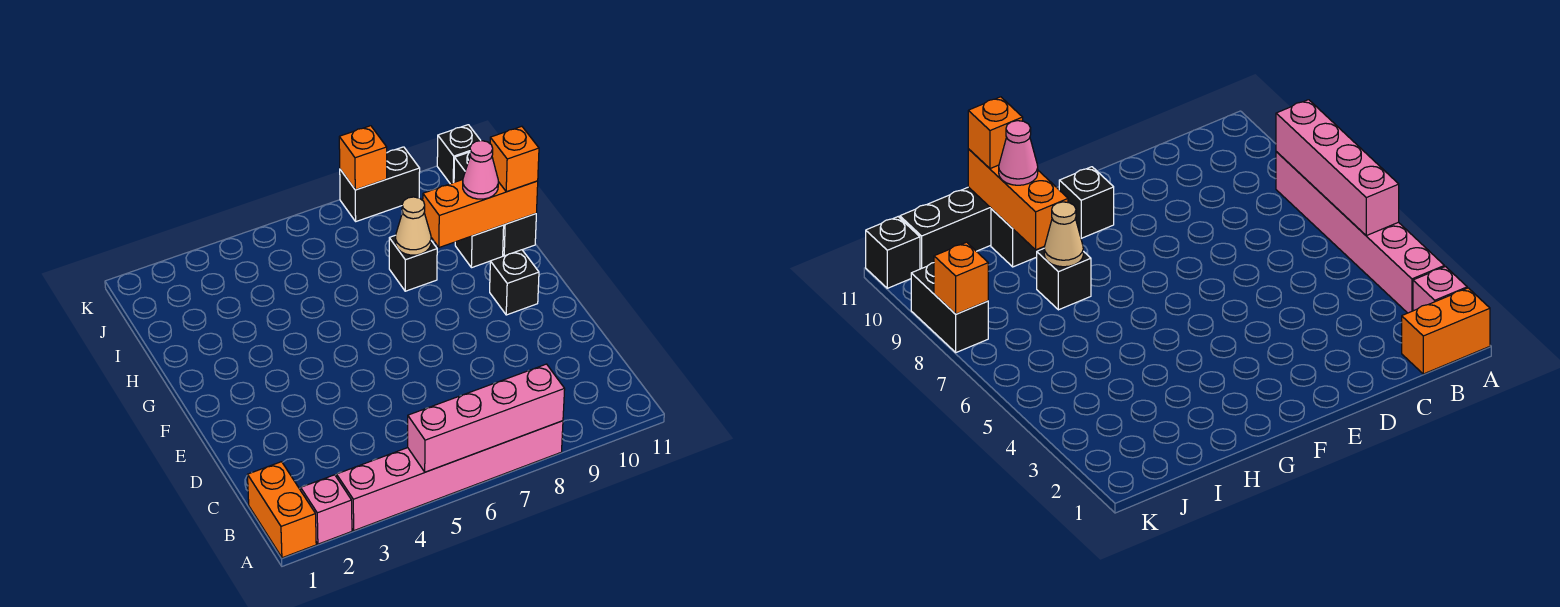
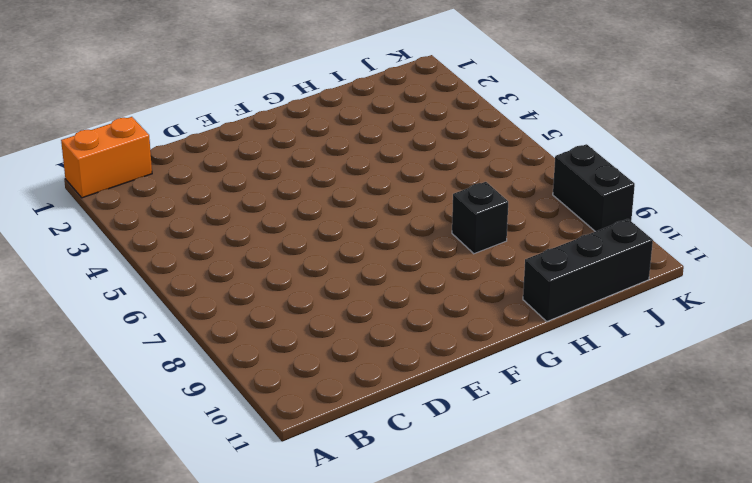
none -> pink brick A2 level 1
none -> pink brick A3:A8 level 1
none -> black brick F10 level 1

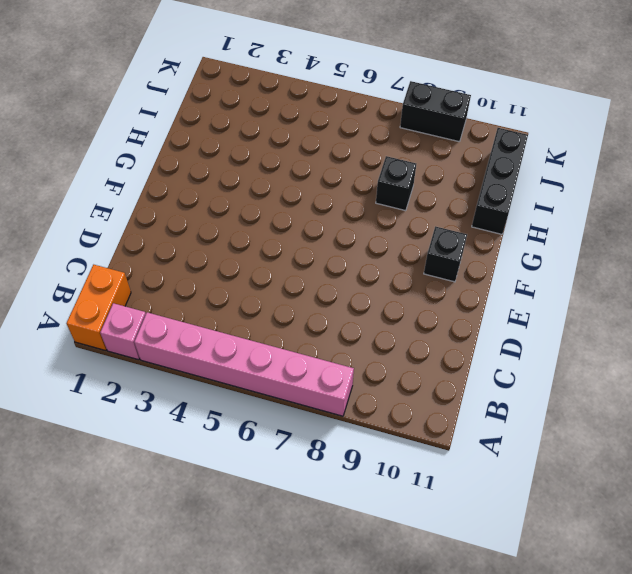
none -> black brick H10 level 1
none -> black brick K11 level 1
none -> pink brick A5:A8 level 2

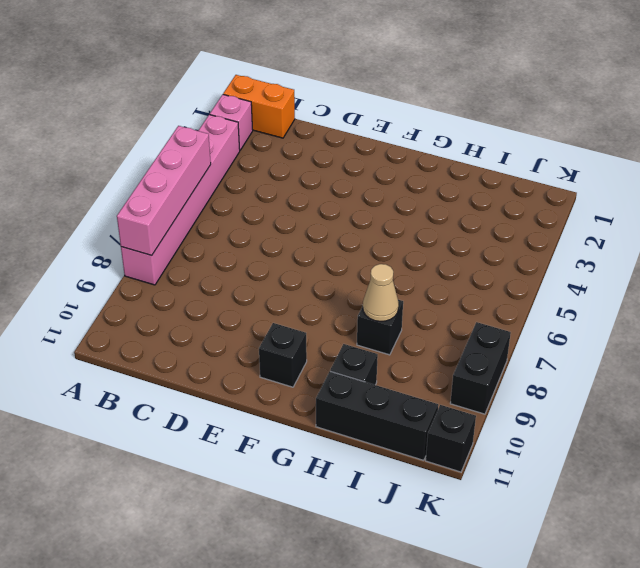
none -> orange brick H9:H11 level 2
none -> orange brick K8 level 2
none -> pink cone H10 level 3

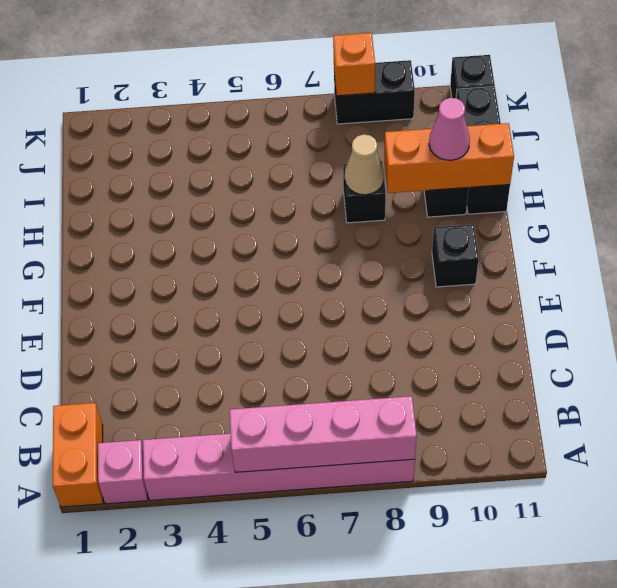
none -> orange brick H11 level 3

